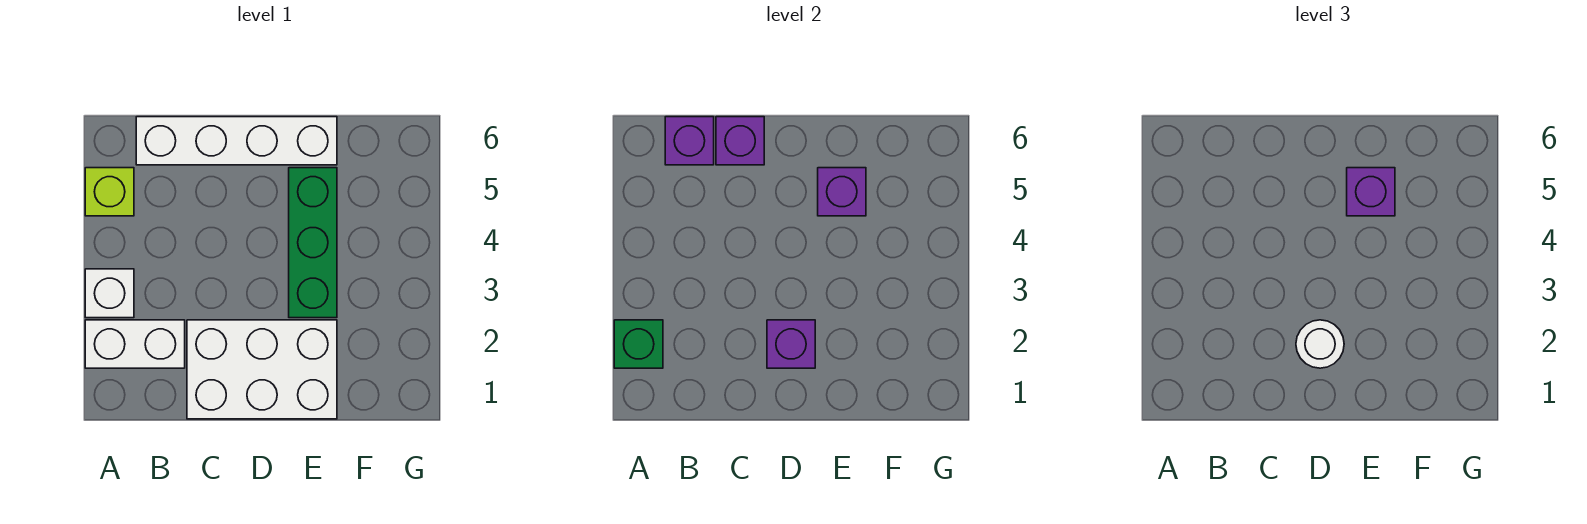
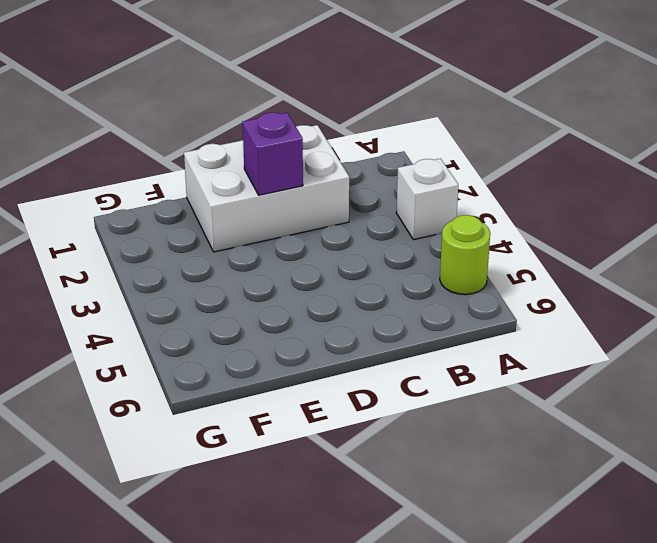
lime round brick A5 level 1 -> lime brick A5 level 1
none -> white brick A2:B2 level 1
none -> white brick B6:E6 level 1
none -> green brick E3:E5 level 1

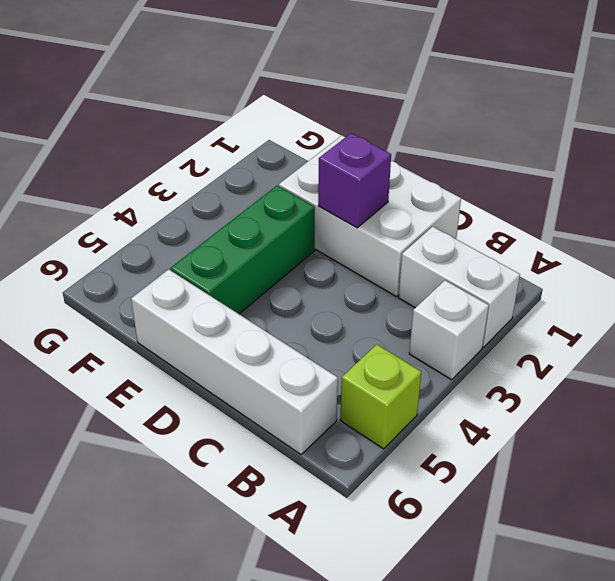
none -> green brick A2 level 2
none -> purple brick B6 level 2
none -> purple brick C6 level 2

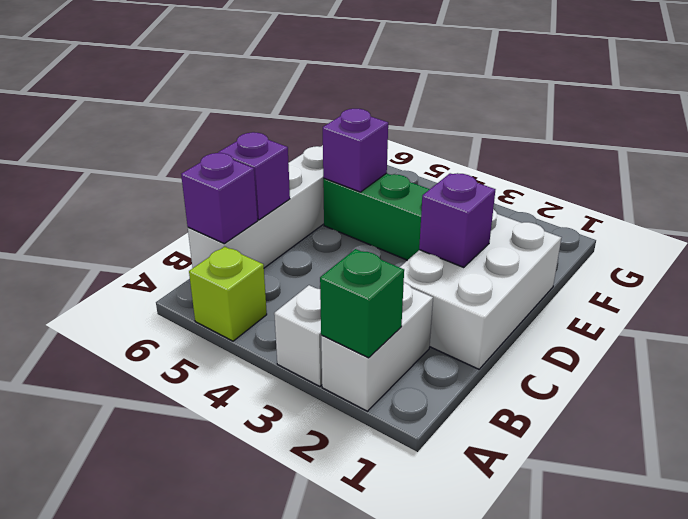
none -> white round brick D2 level 3
none -> purple brick E5 level 3

